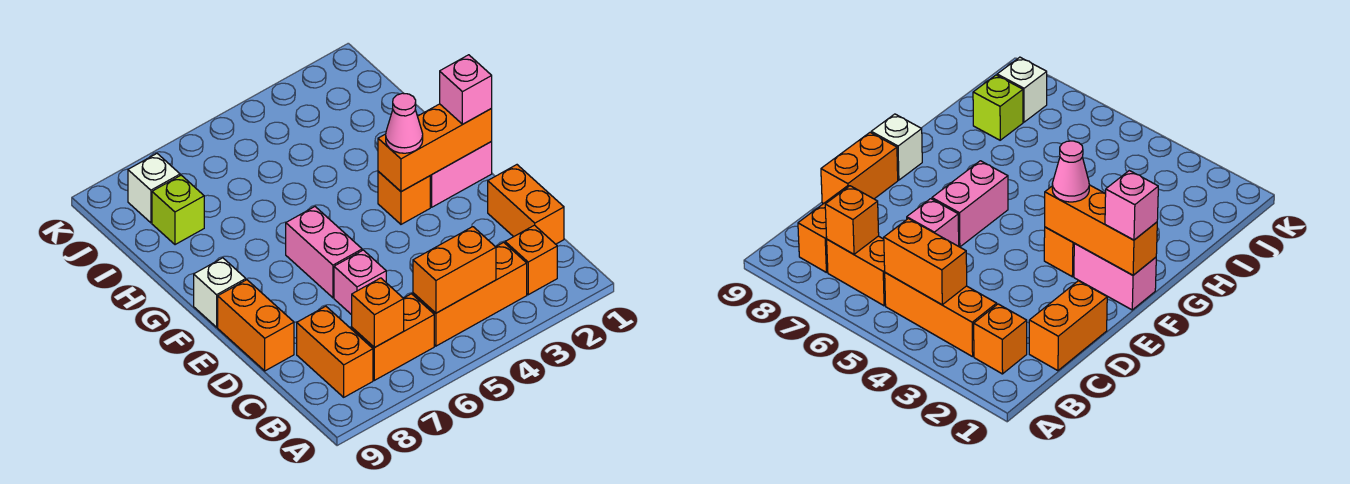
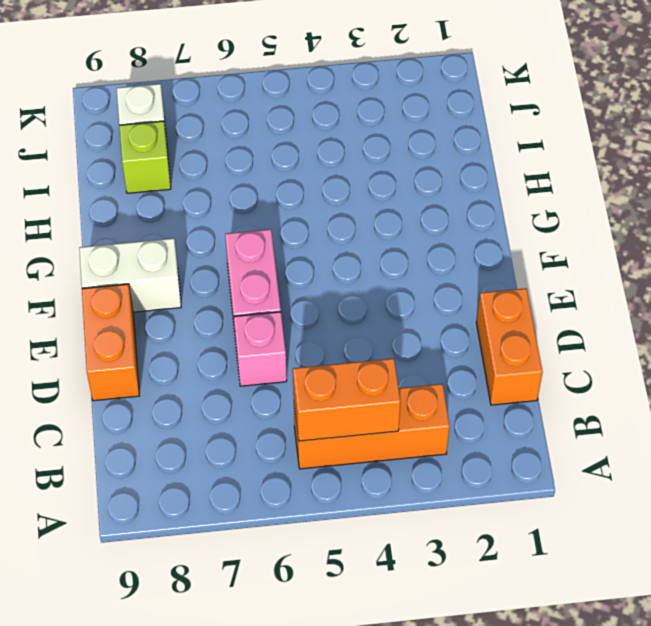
white brick F8:F9 level 1 -> white brick F9 level 1
none -> orange brick B2 level 1
none -> orange brick B6:B7 level 1
none -> orange brick B8:C8 level 1

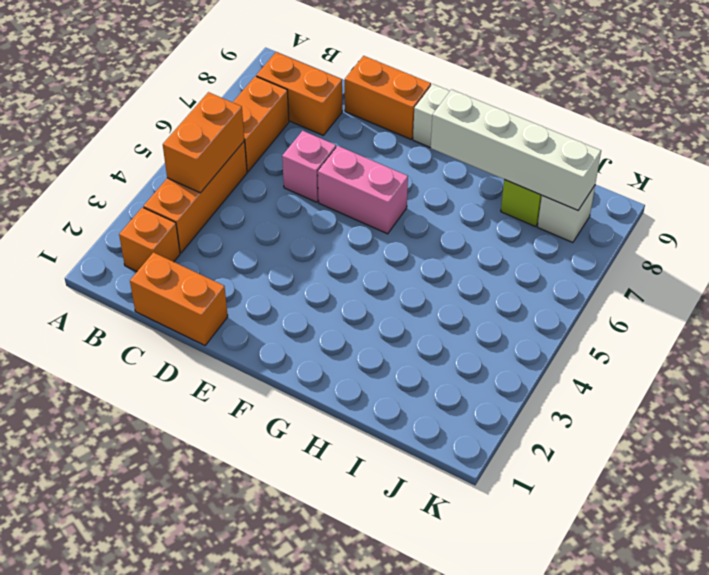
white brick G8:J8 level 2 -> none
none -> pink brick F1:F2 level 1
none -> orange brick F3 level 1
none -> orange brick B7 level 2

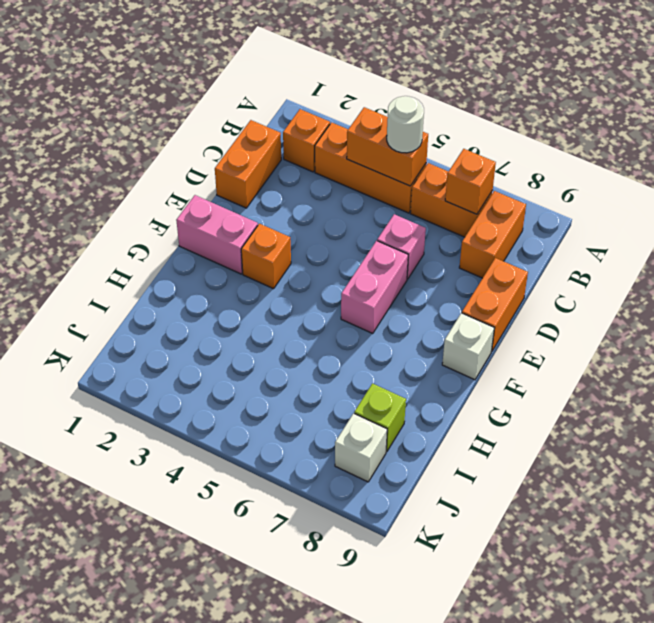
white round brick B5 level 3 -> none
none -> orange brick F1:F3 level 2
none -> pink brick F1 level 3
none -> pink cone F3 level 3

